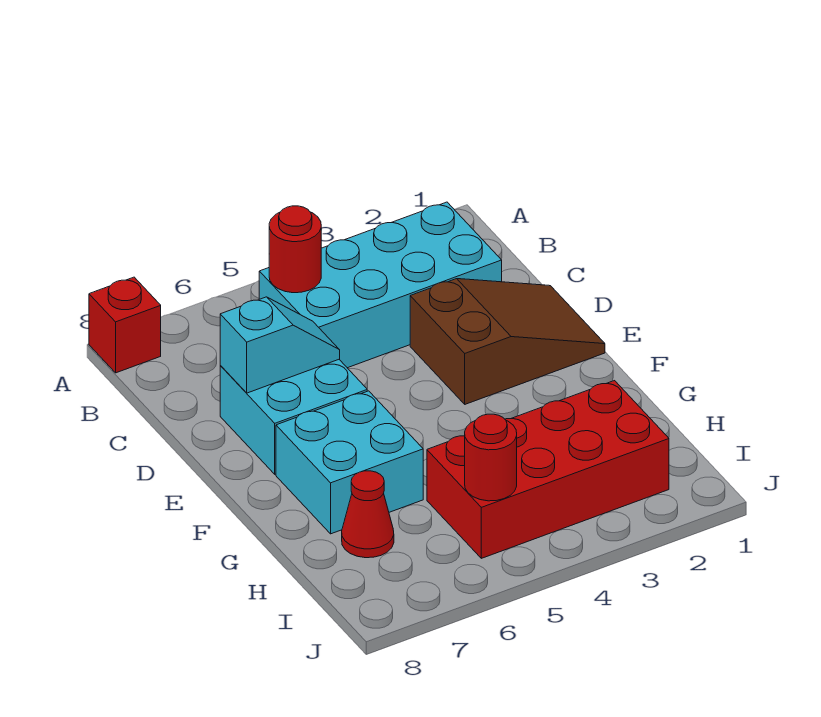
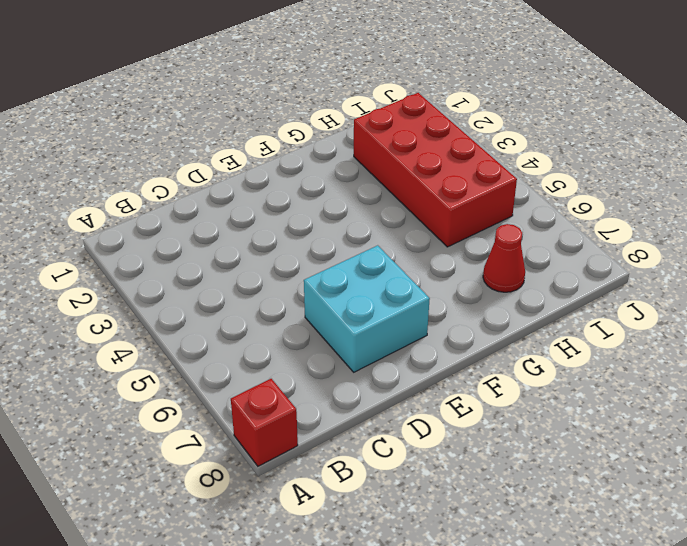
none -> cyan brick B2:C5 level 1
none -> brown slope D1:E3 level 1 top 3

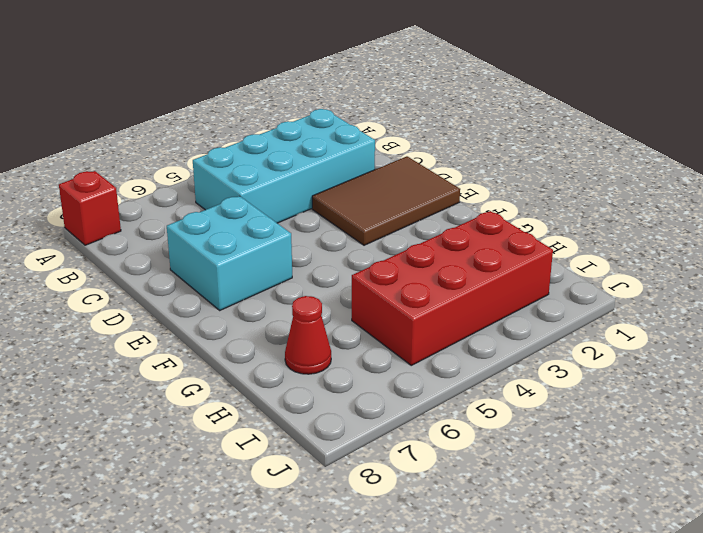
brown tile D1:E3 level 1 -> brown slope D1:E3 level 1 top 3
none -> cyan brick F6:G7 level 1
none -> red round brick B5 level 2

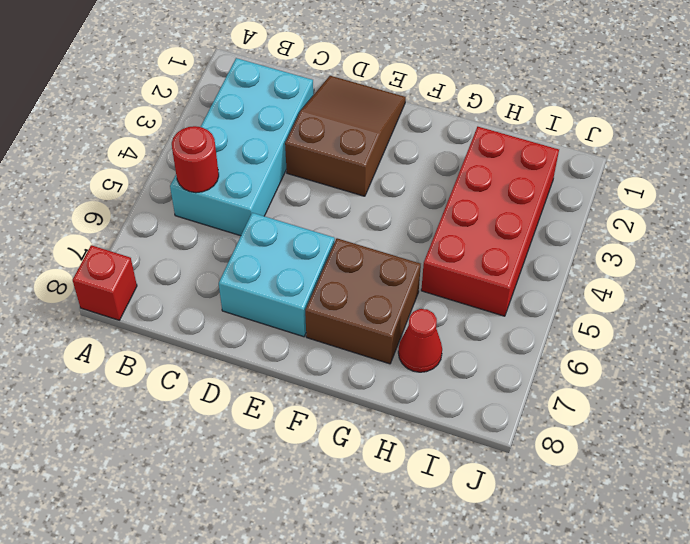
brown brick F6:G7 level 1 -> cyan brick F6:G7 level 1
none -> cyan slope D6:D7 level 2 top 7
none -> red round brick I5 level 2

